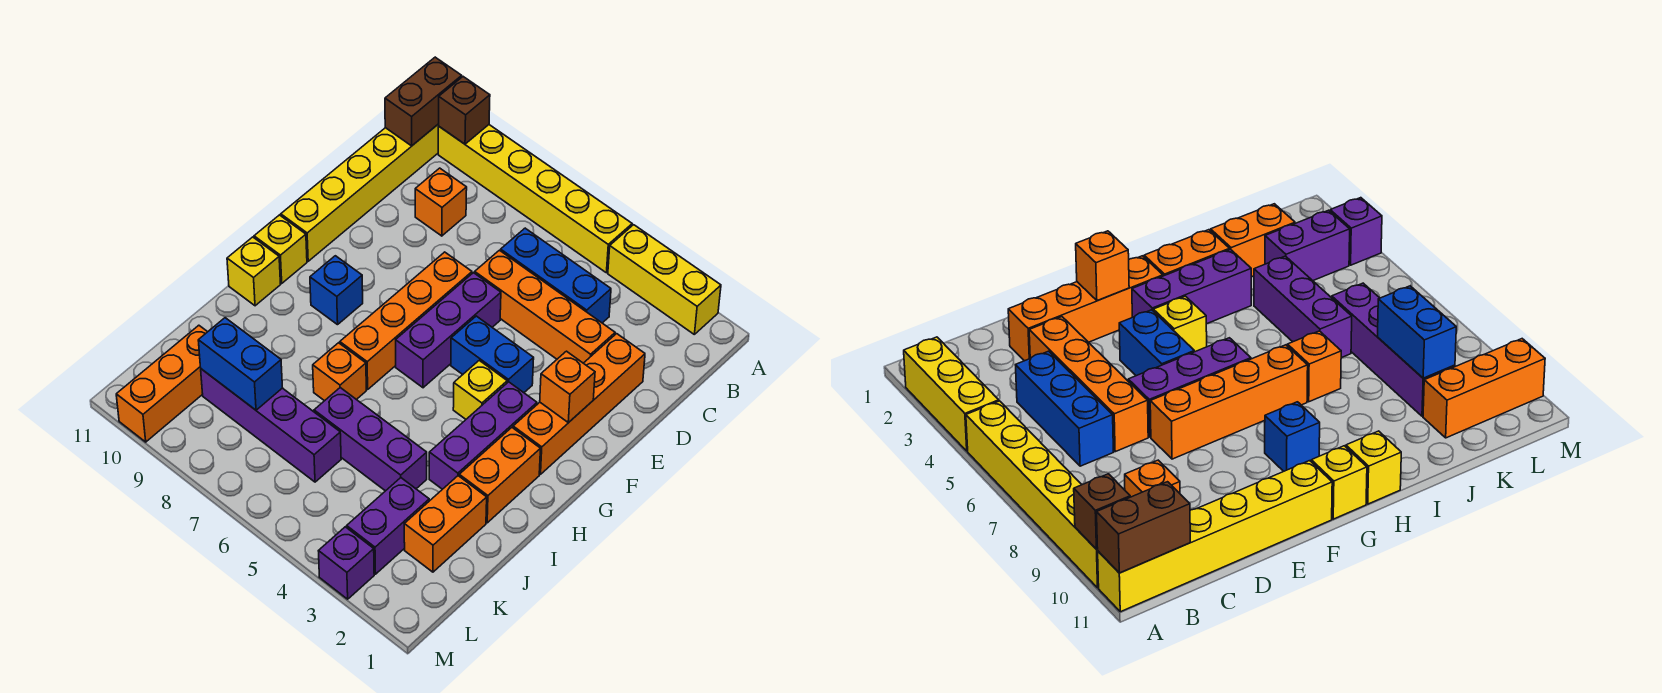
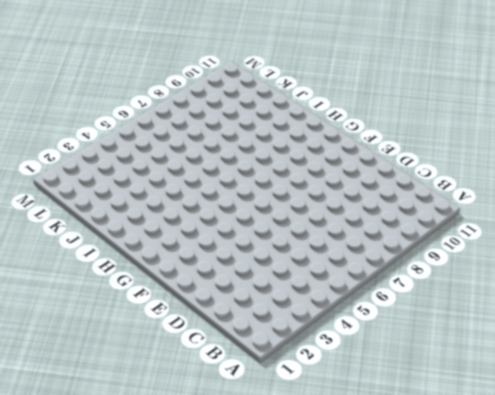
none -> yellow brick A2:A4 level 1
none -> yellow brick A5:A10 level 1
none -> yellow brick A11:F11 level 1

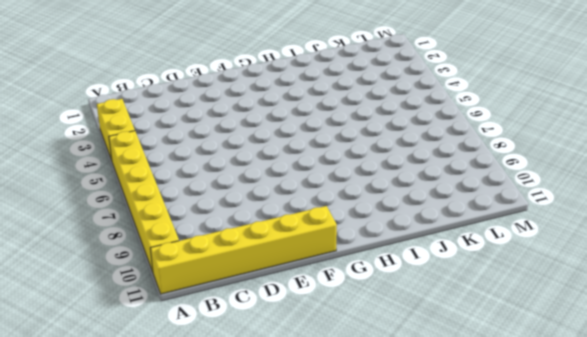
yellow brick A3:A4 level 1 -> yellow brick A2:A4 level 1
none -> blue brick C4:C6 level 1
none -> orange brick C9 level 1
none -> orange brick D2:G2 level 1

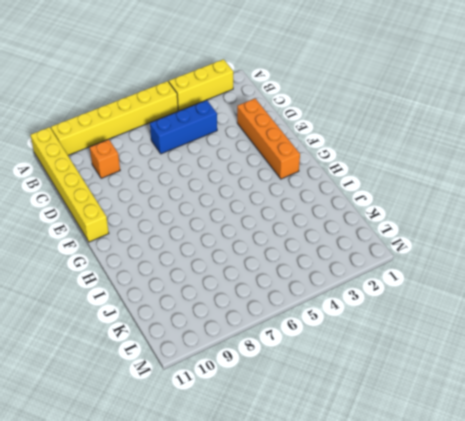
none -> orange brick D3:D6 level 1
none -> purple brick E6:G6 level 1
none -> orange brick E7:H7 level 1

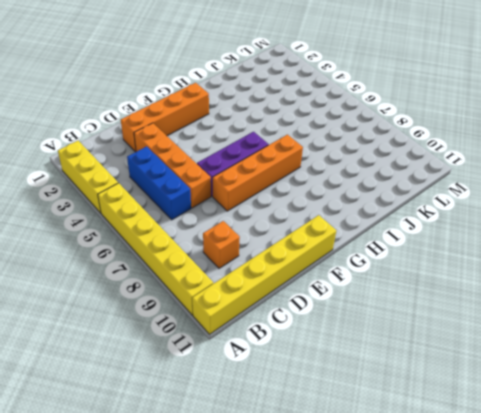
none -> blue brick F4:F5 level 1
none -> purple brick G3:I3 level 1
none -> yellow brick G4 level 1

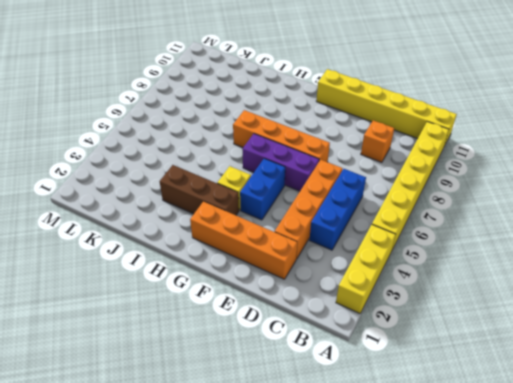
brown brick G3:I3 level 1 -> purple brick G3:I3 level 1
none -> blue brick G9 level 1
none -> yellow brick G11 level 1
none -> orange brick H2:I2 level 1

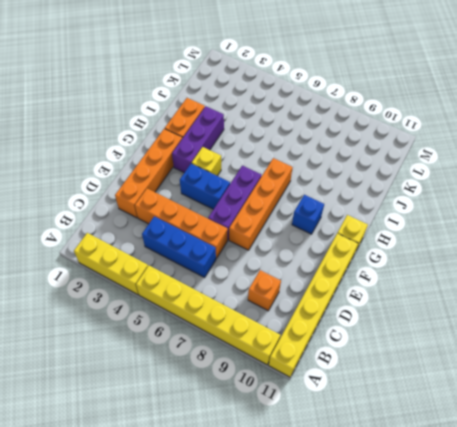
none -> yellow brick H11 level 1
none -> orange brick I7 level 1
none -> orange brick J2:K2 level 1

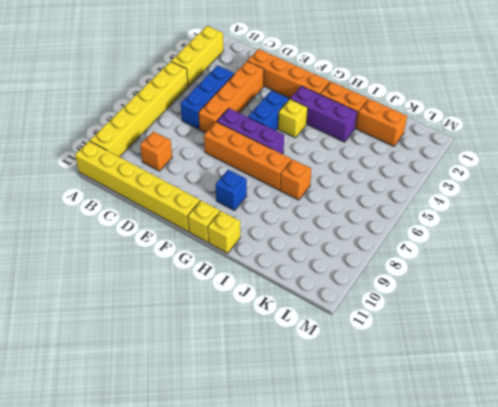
none -> purple brick J4:J6 level 1
none -> purple brick K3:L3 level 1
none -> purple brick K6:K9 level 1

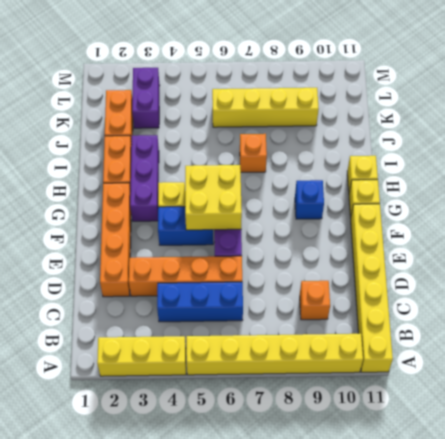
yellow brick F5:G6 level 2 -> none
yellow brick K6:K9 level 1 -> purple brick K6:K9 level 1
none -> orange brick E7:H7 level 1
none -> purple brick J4:J6 level 1
none -> orange brick K10:M10 level 1

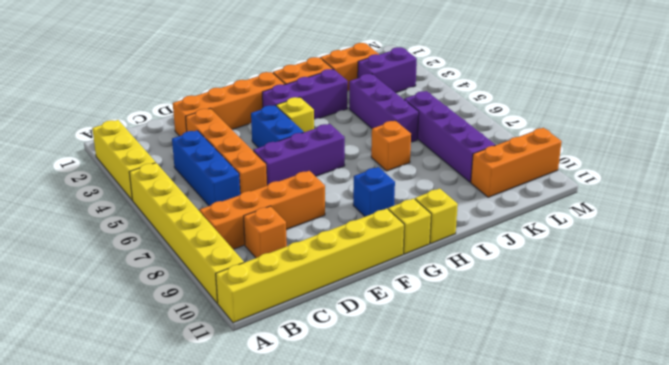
orange brick B8:E8 level 1 -> orange brick E7:H7 level 1
none -> purple brick M3 level 1
none -> brown brick A10 level 2
none -> brown brick A11:B11 level 2

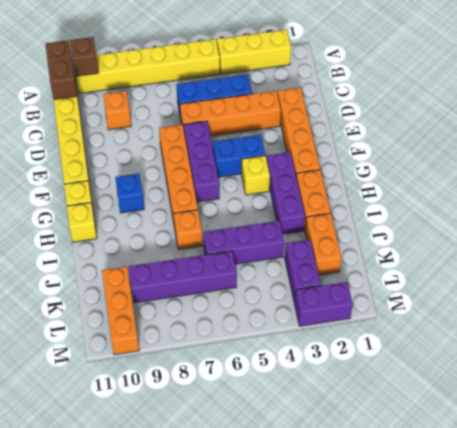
purple brick M2:M3 level 1 -> purple brick M3 level 1
none -> orange brick F2 level 2
none -> blue brick K8:K9 level 2

